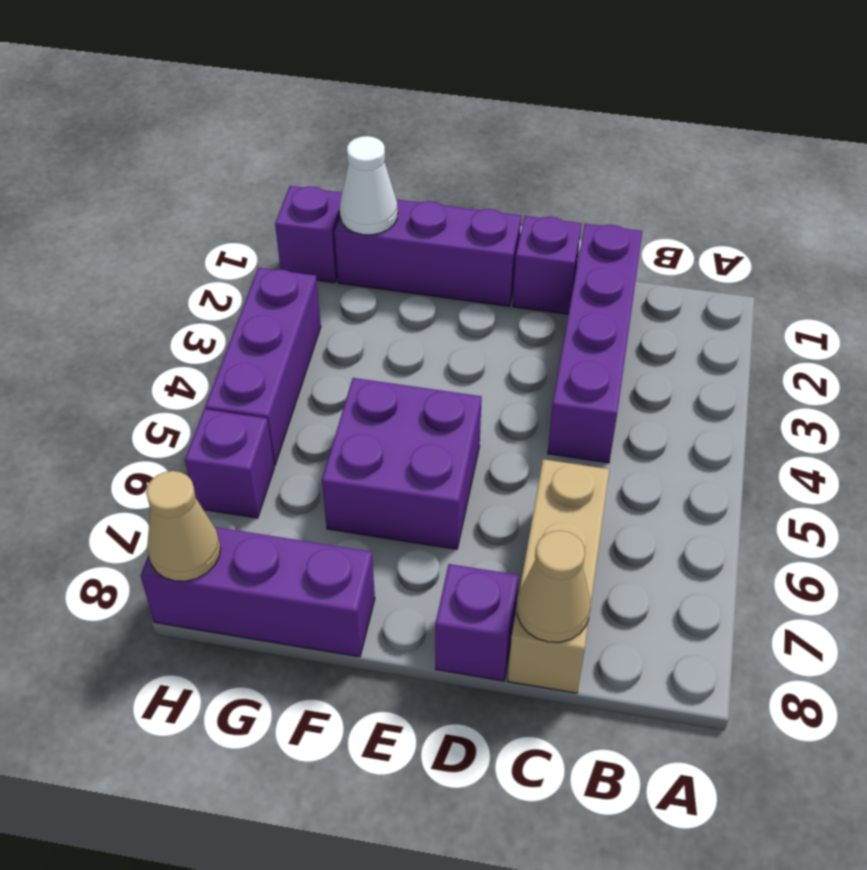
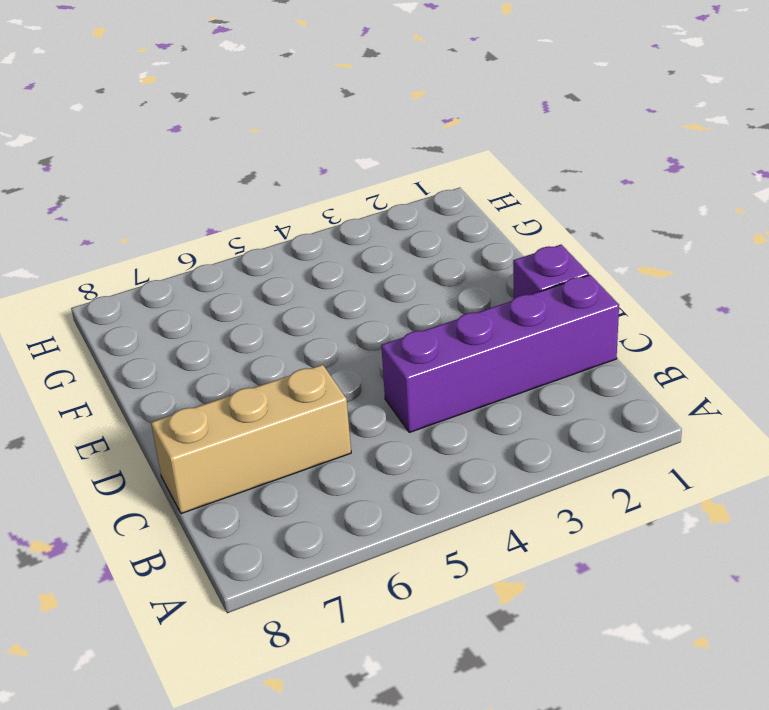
none -> purple brick D8 level 1
none -> purple brick E1:G1 level 1
none -> purple brick E5:F6 level 1

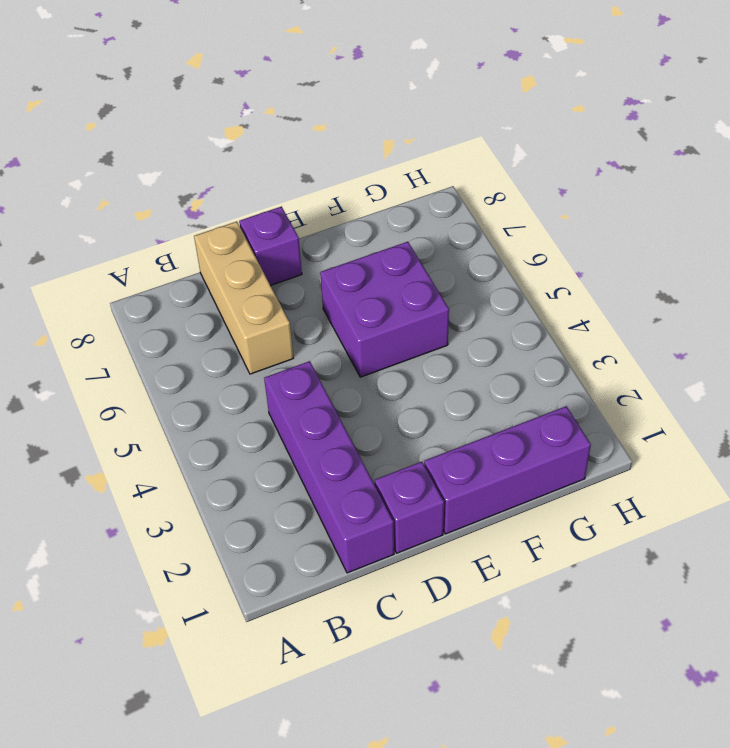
none -> purple brick F8:H8 level 1
none -> purple brick H1 level 1
none -> purple brick H3:H5 level 1

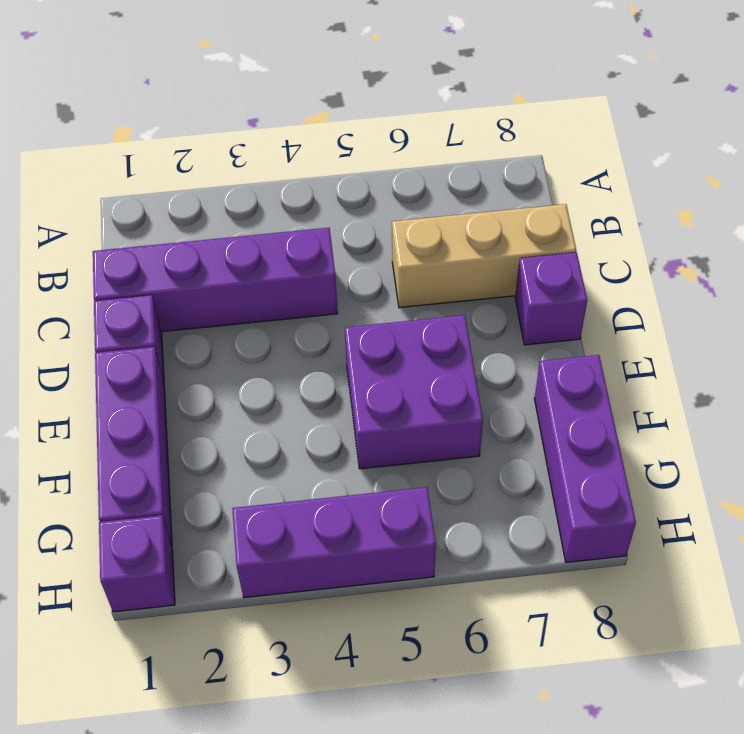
none -> purple brick H6 level 1
none -> tan cone C8 level 2
none -> white cone G1 level 2

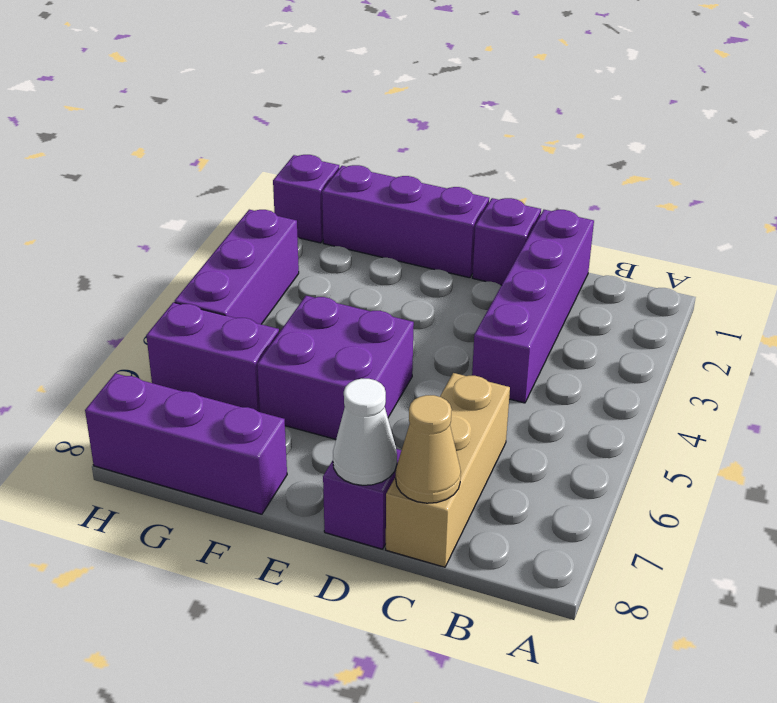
white cone D8 level 2 -> white cone G1 level 2
purple brick G6:H6 level 1 -> purple brick H6 level 1
none -> tan cone H8 level 2

